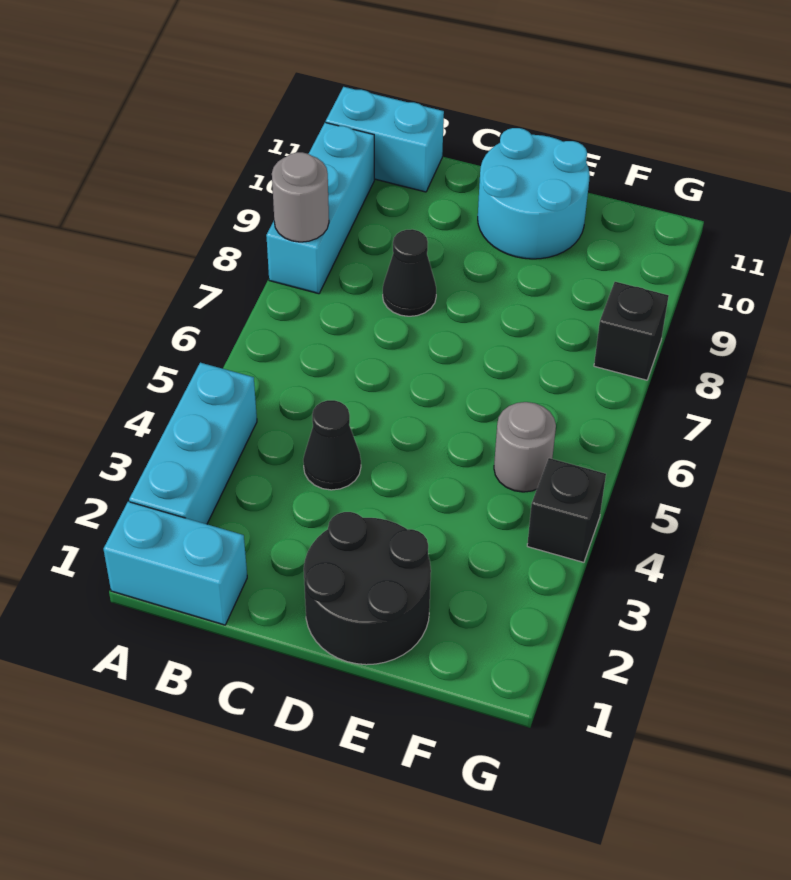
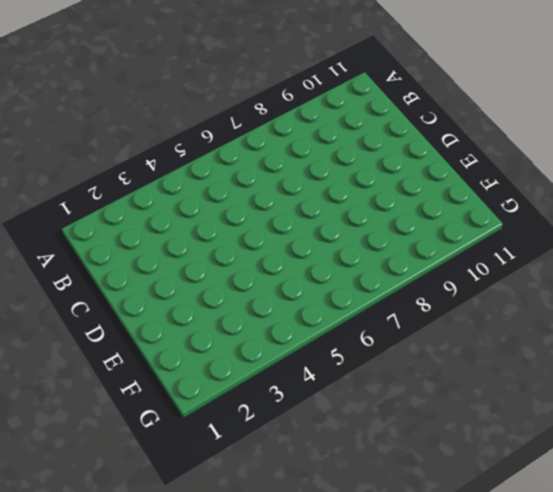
none -> cyan brick A1:B1 level 1
none -> cyan brick A2:A4 level 1
none -> cyan brick A8:A10 level 1

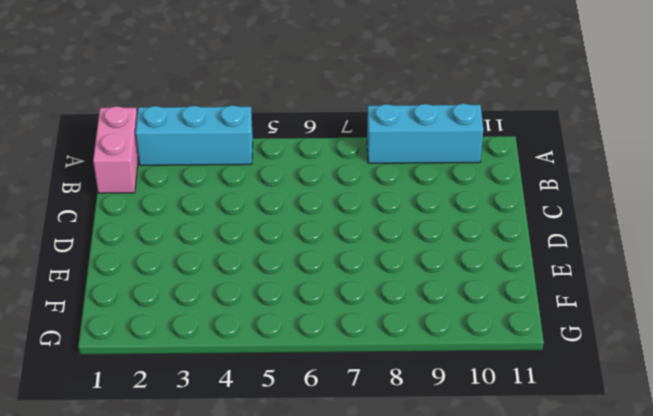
pink brick A1:B1 level 1 -> cyan brick A1:B1 level 1
none -> cyan brick A11:B11 level 1
none -> black cone C4 level 1
none -> black cone C8 level 1

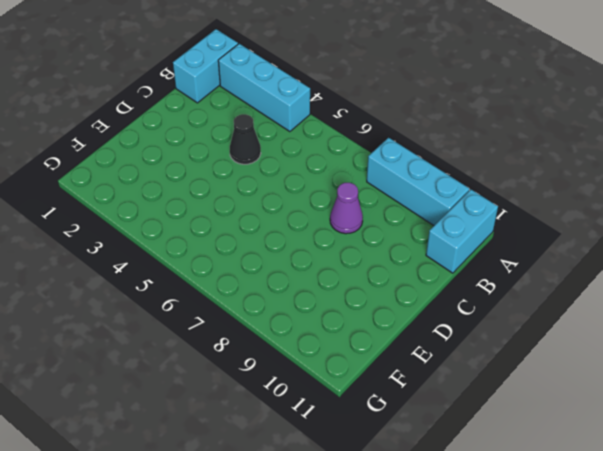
purple cone C8 level 1 -> black cone C8 level 1
none -> black round brick D1:E2 level 1
none -> cyan round brick D10:E11 level 1
none -> grey round brick F5 level 1

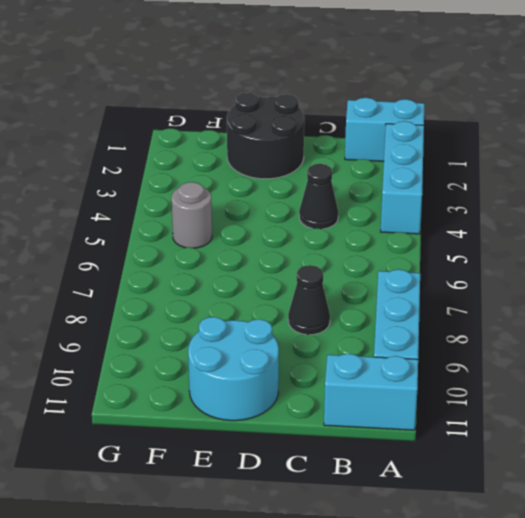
none -> black brick G4 level 1
none -> black brick G8 level 1
none -> grey round brick A8 level 2

